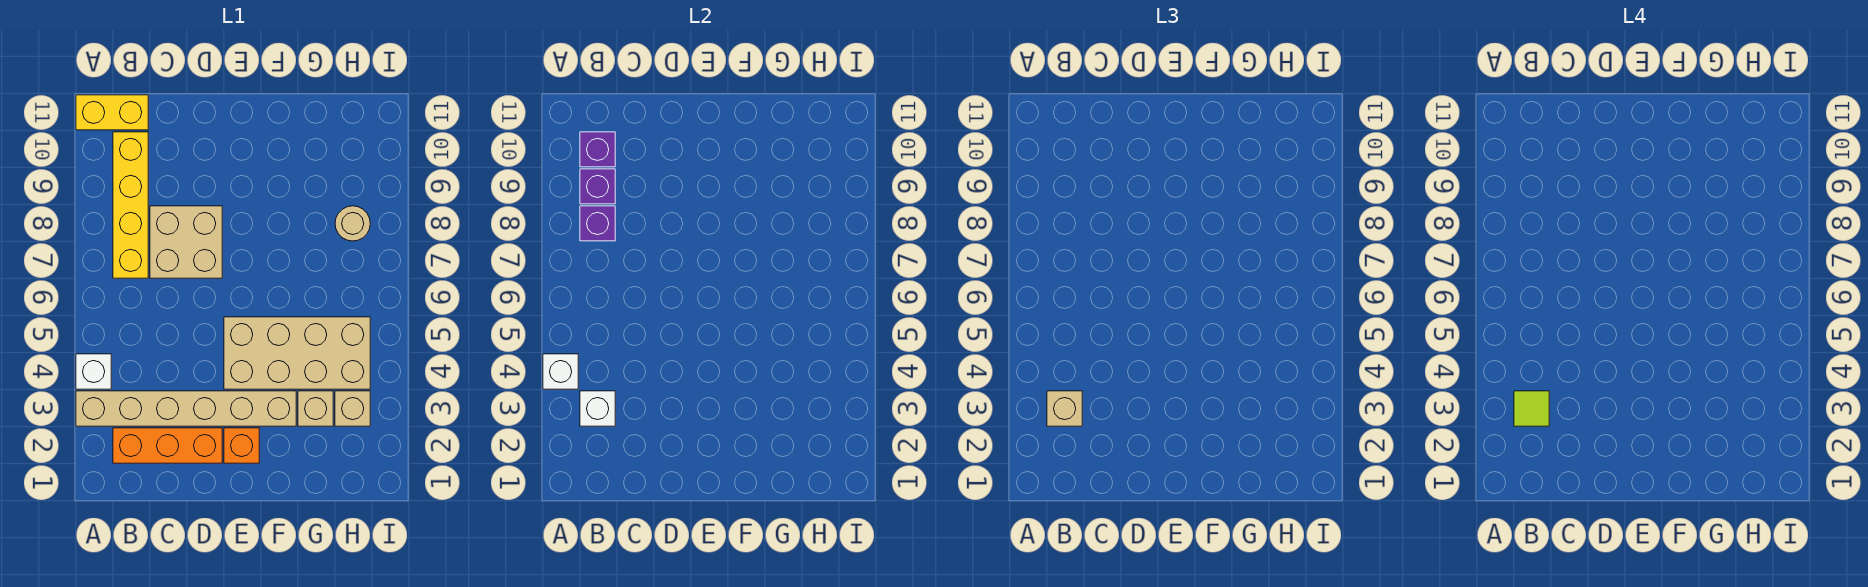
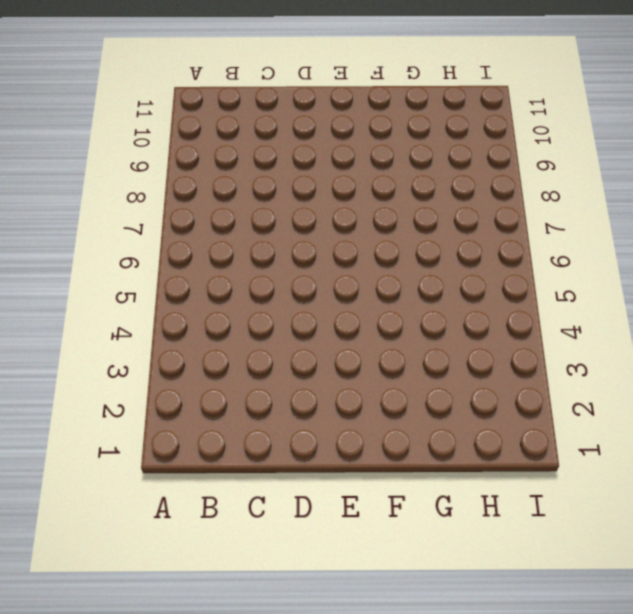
none -> tan brick A3:F3 level 1
none -> white brick A4 level 1
none -> yellow brick A11:B11 level 1

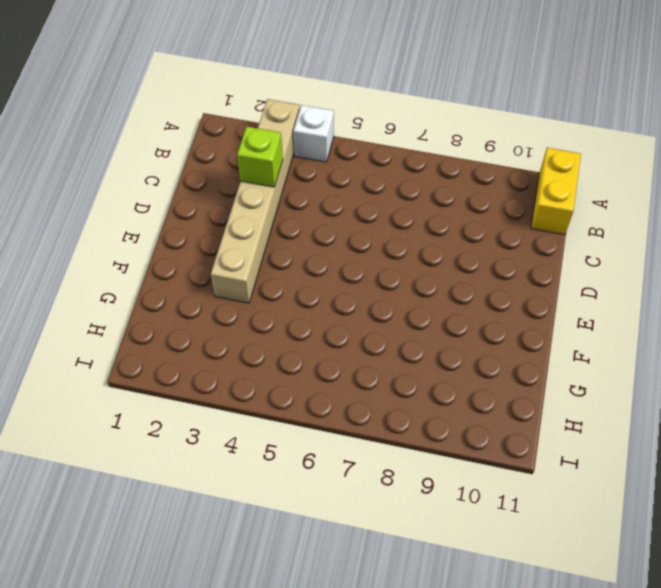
lime brick C3 level 2 -> none
none -> orange brick B2:D2 level 1
none -> yellow brick B7:B10 level 1
none -> tan brick C7:D8 level 1

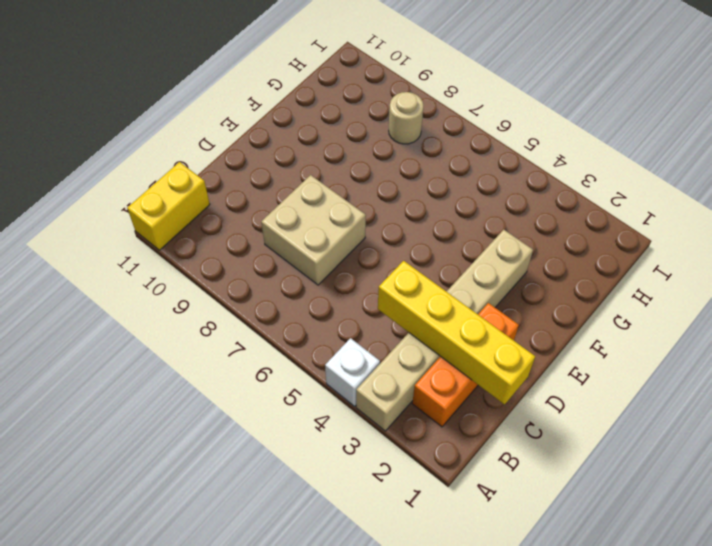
yellow brick C1:C4 level 2 -> yellow brick B7:B10 level 1
none -> orange brick E2 level 1
none -> tan brick E4:H5 level 1
none -> tan brick G3 level 1

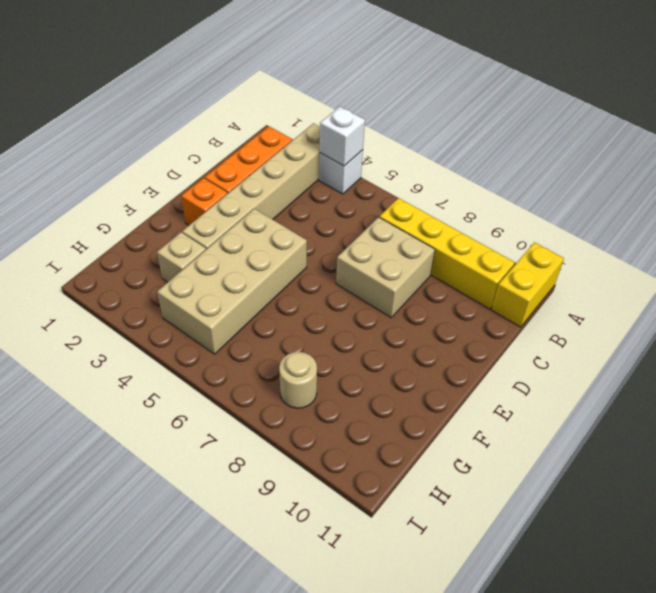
none -> tan brick H3 level 1
none -> white brick B3 level 2
none -> purple brick B8 level 2

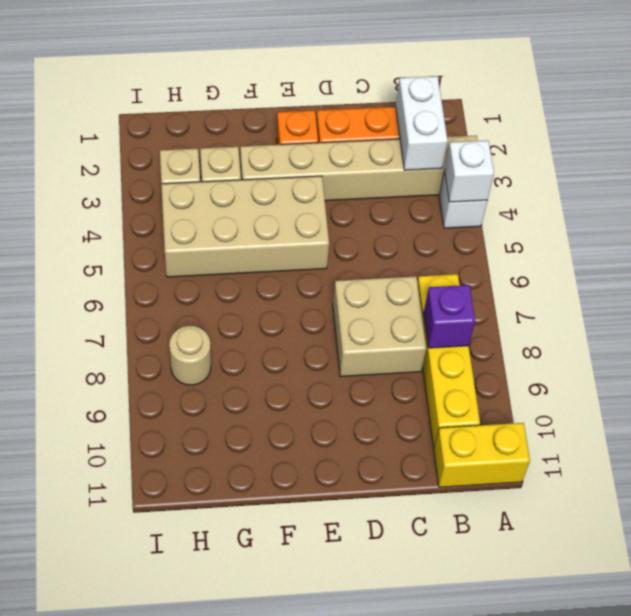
white brick B2:B3 level 2 -> white brick B3 level 2
none -> purple brick B9 level 2
none -> purple brick B10 level 2
none -> tan brick B3 level 3

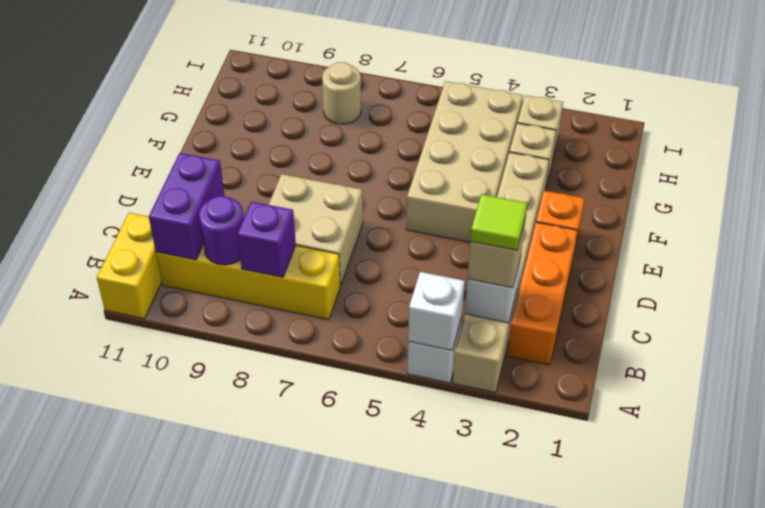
purple round brick B9 level 2 -> purple brick B9 level 2
purple brick B10:C10 level 2 -> purple brick B10 level 2

